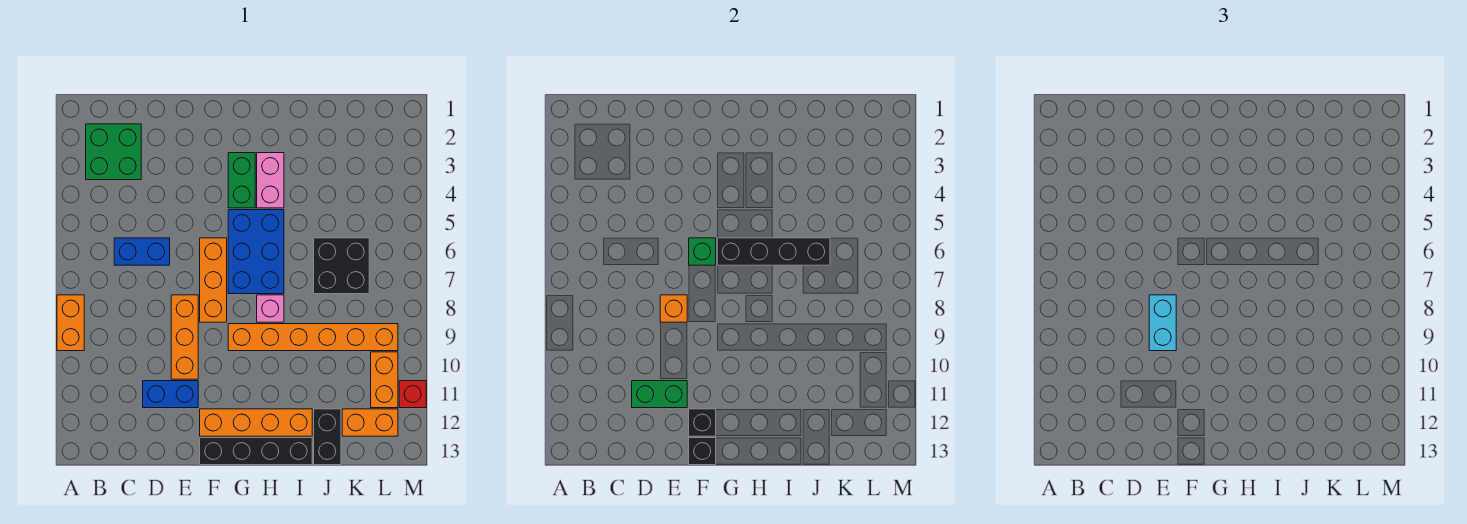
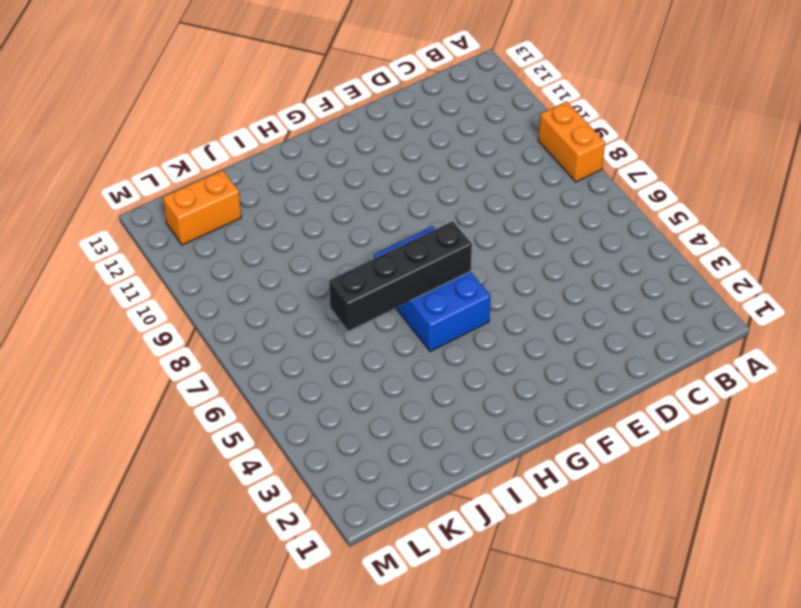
none -> green brick B2:C3 level 1
none -> blue brick C6:D6 level 1
none -> blue brick D11:E11 level 1

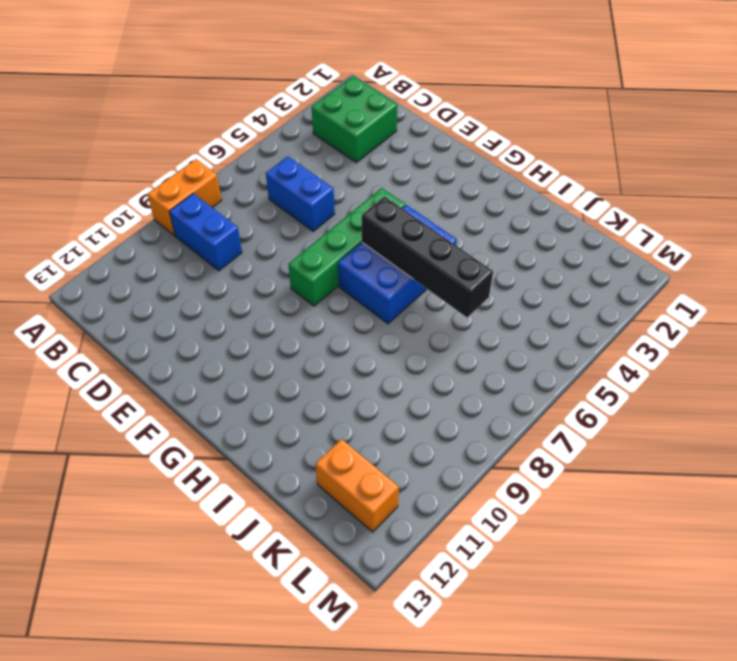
blue brick B9:C9 level 1 -> blue brick D11:E11 level 1
green brick F5:F8 level 1 -> orange brick F6:F8 level 1
none -> orange brick E8:E10 level 1
none -> orange brick F12:I12 level 1
none -> black brick F13:I13 level 1

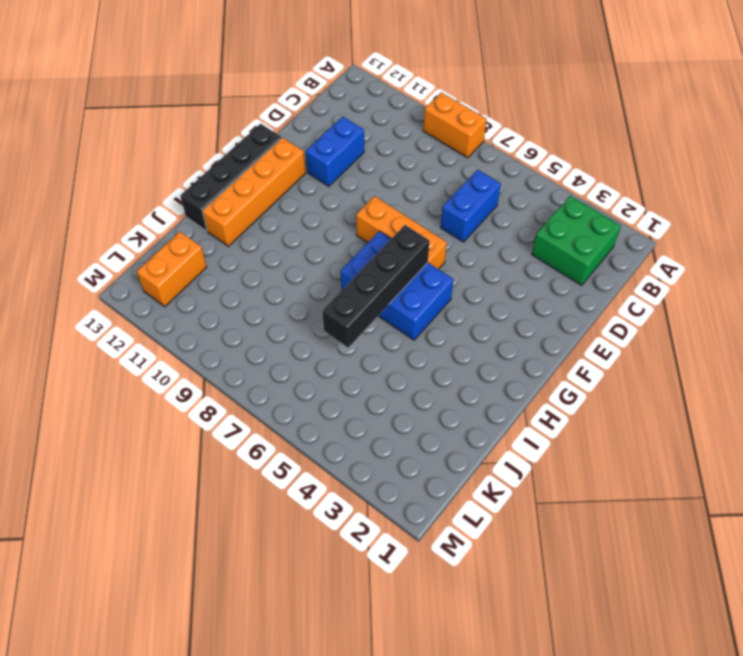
none -> orange brick E8:E10 level 1
none -> green brick G3:G4 level 1
none -> orange brick G9:L9 level 1

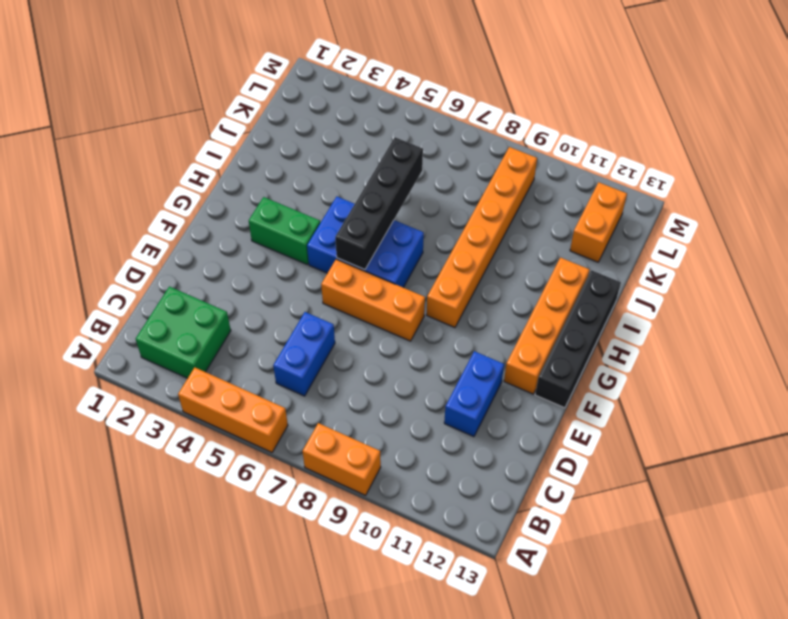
orange brick A4:A6 level 1 -> orange brick E8:E10 level 1
none -> pink brick H3:H4 level 1
none -> pink brick H8 level 1
none -> black brick J6:K7 level 1

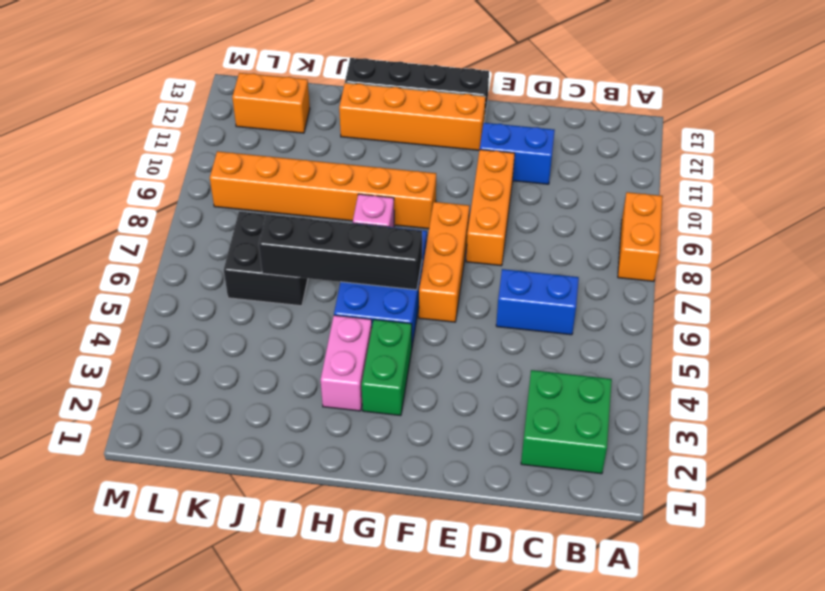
none -> black brick J12:J13 level 1
none -> orange brick L10:L11 level 1
none -> red brick M11 level 1

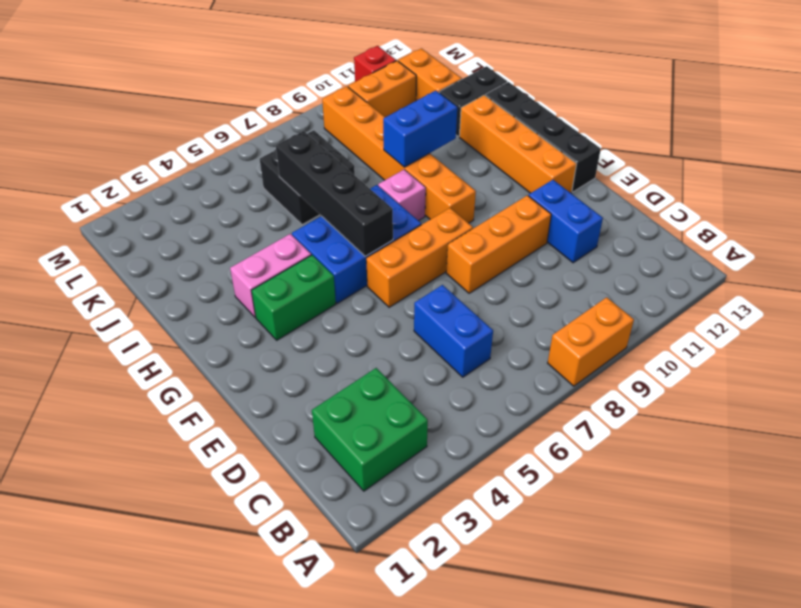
blue brick I9:I10 level 2 -> none
none -> green brick D11:E11 level 2
none -> orange brick E8 level 2
none -> green brick F6 level 2

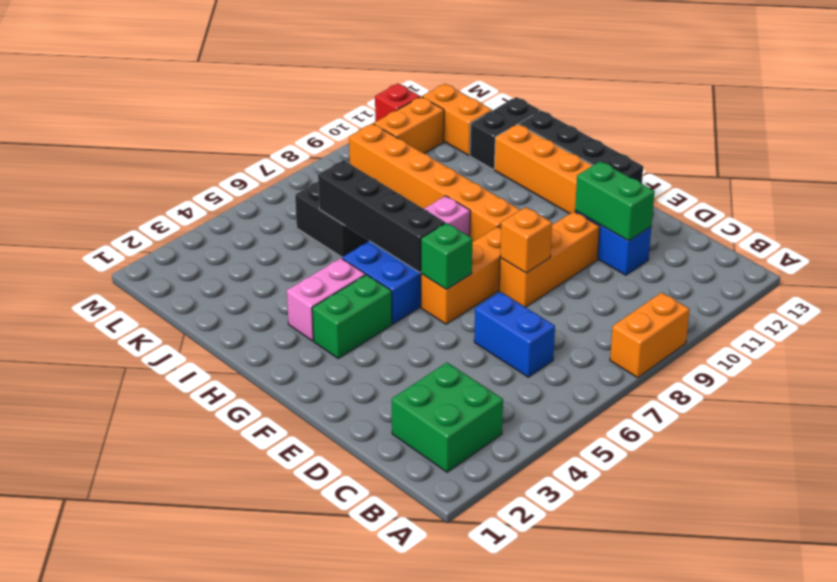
none -> black brick F12 level 2
none -> black brick F13 level 2
none -> cyan brick E8:E9 level 3

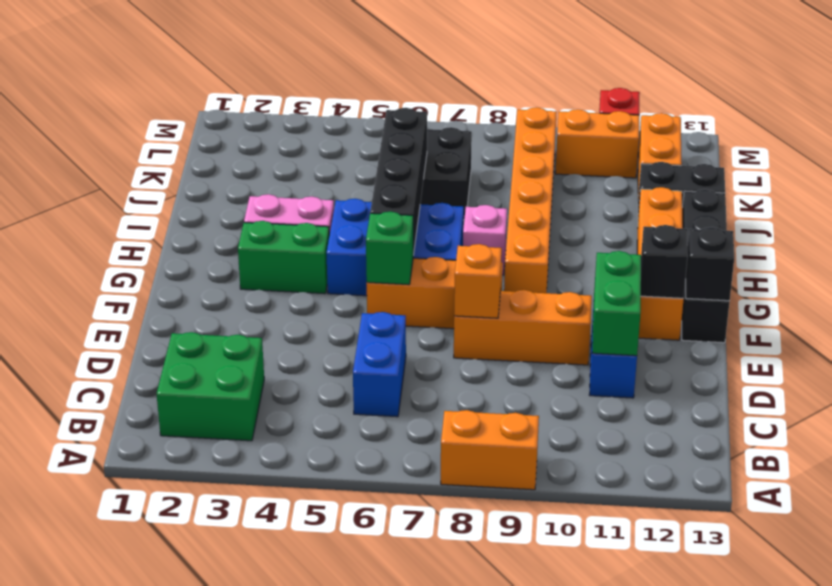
none -> cyan brick E8:E9 level 3

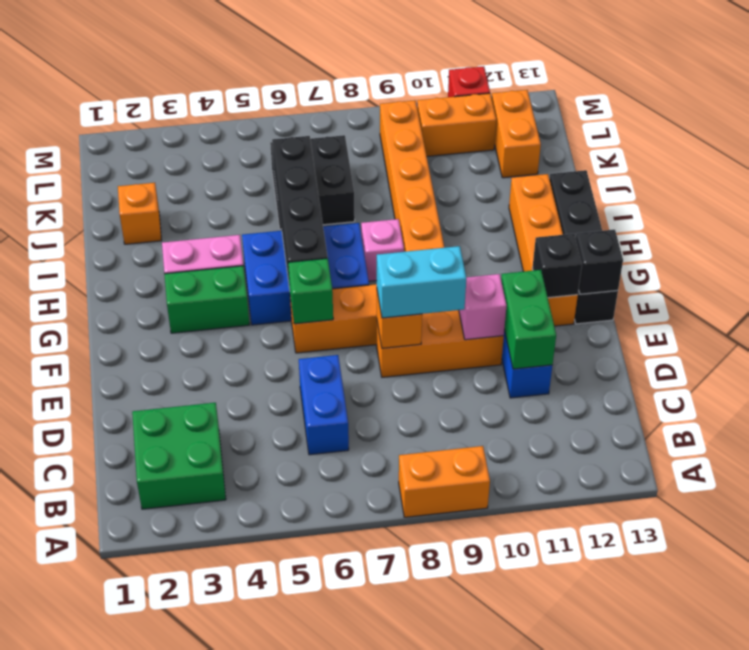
pink brick E10 level 2 -> none
orange brick J2 level 1 -> none
none -> black brick J12:J13 level 1

